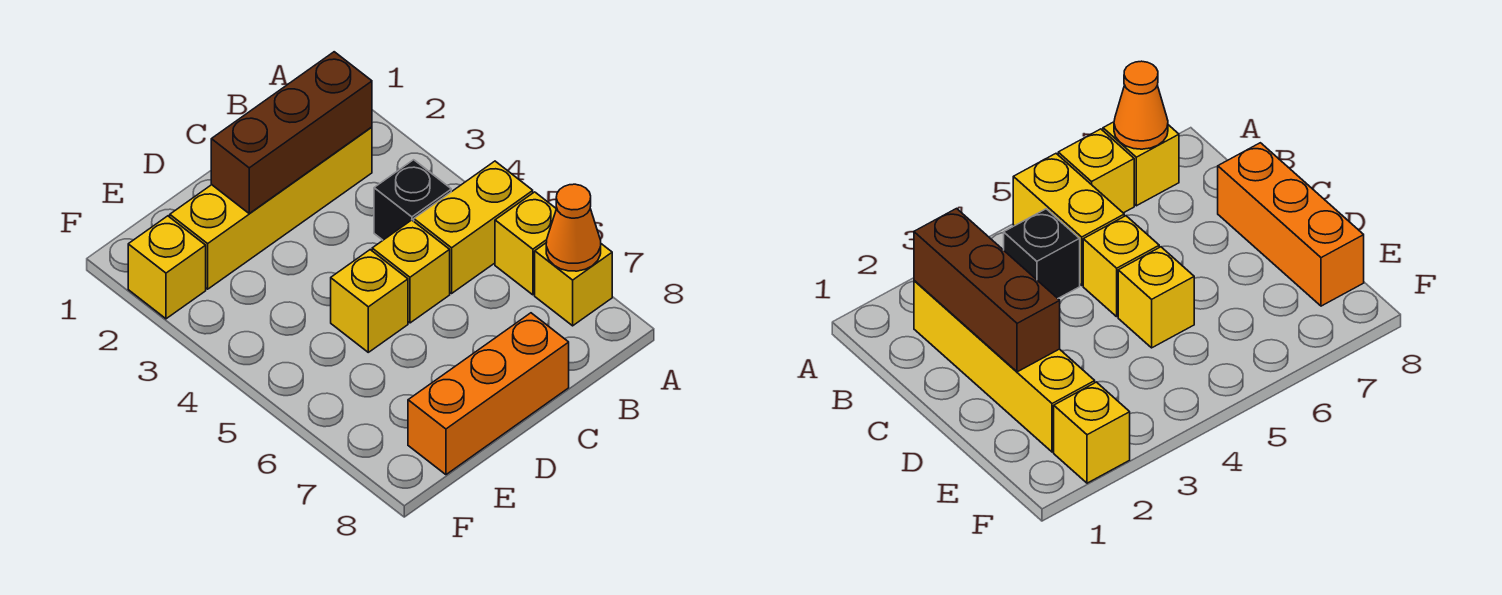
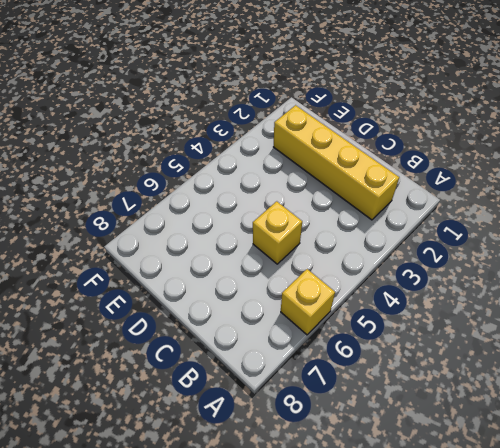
none -> yellow brick A5:B5 level 1
none -> yellow brick A7 level 1

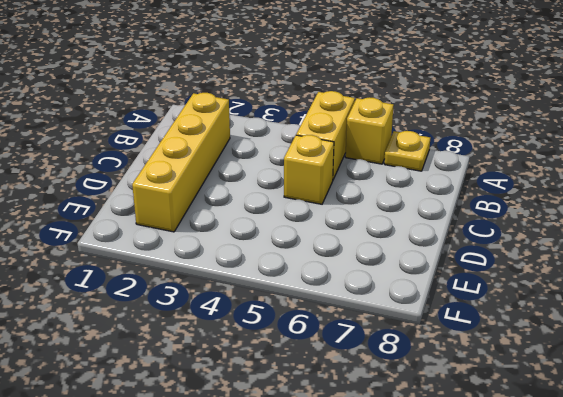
yellow plate A7 level 1 -> yellow brick A7 level 1
none -> black brick B4 level 1
none -> orange brick C8:E8 level 1

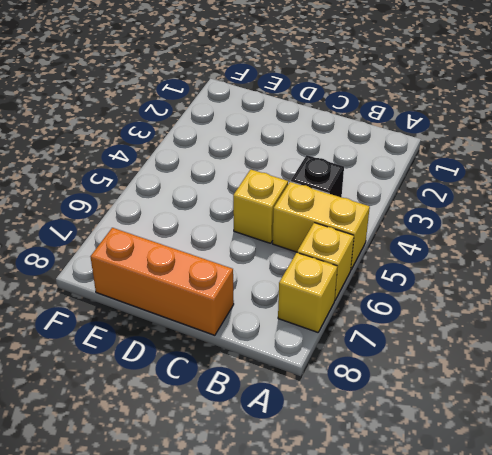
none -> yellow brick B2:E2 level 1
none -> yellow brick D5 level 1

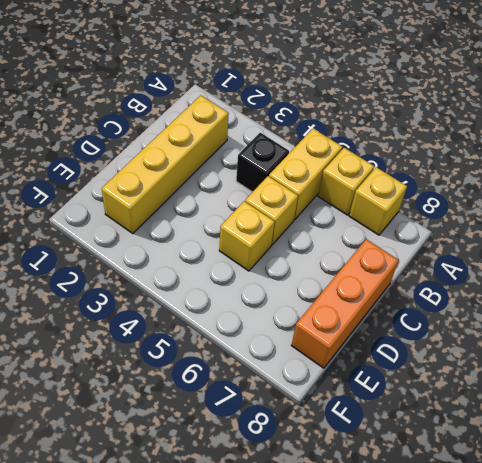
none -> yellow brick F2 level 1
none -> orange cone A7 level 2

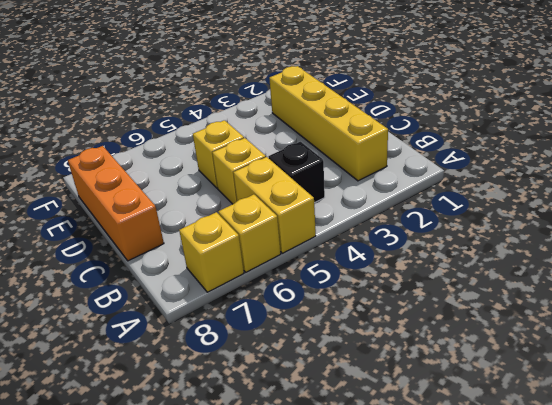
none -> yellow brick F2 level 1
none -> orange cone A7 level 2

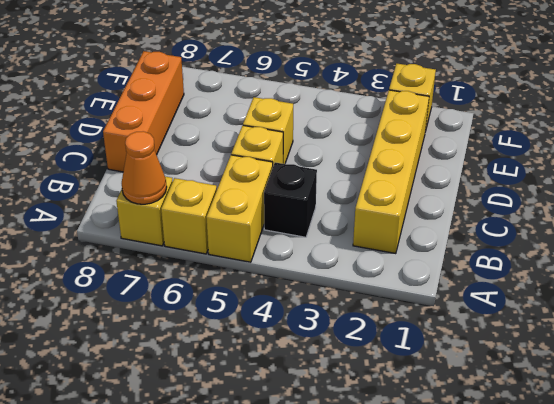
none -> brown brick B2:D2 level 2

